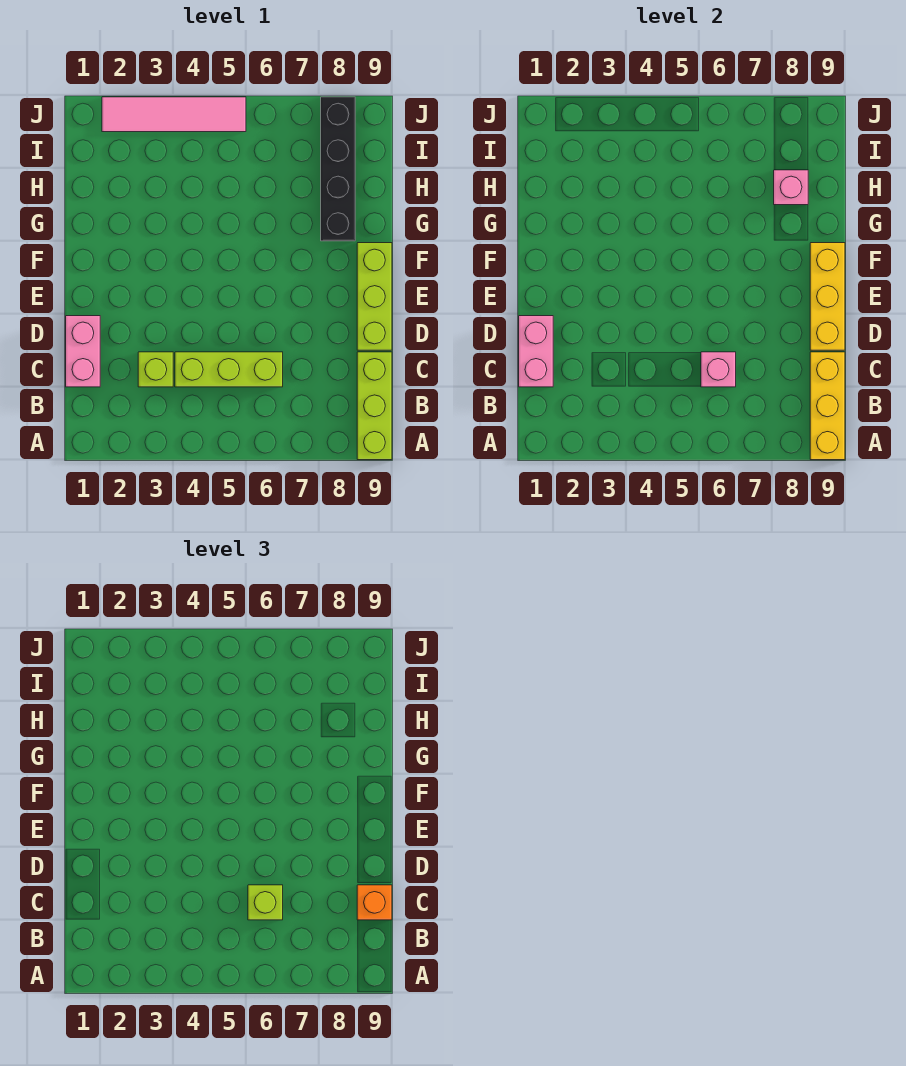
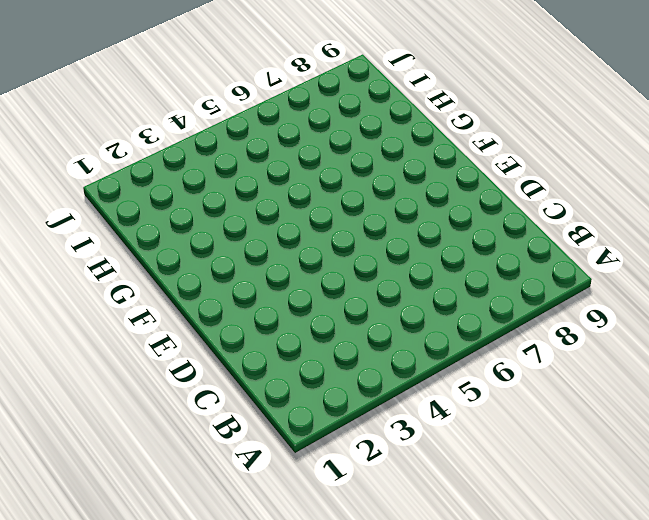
none -> lime brick A9:C9 level 1
none -> pink brick C1:D1 level 1
none -> lime brick C3 level 1

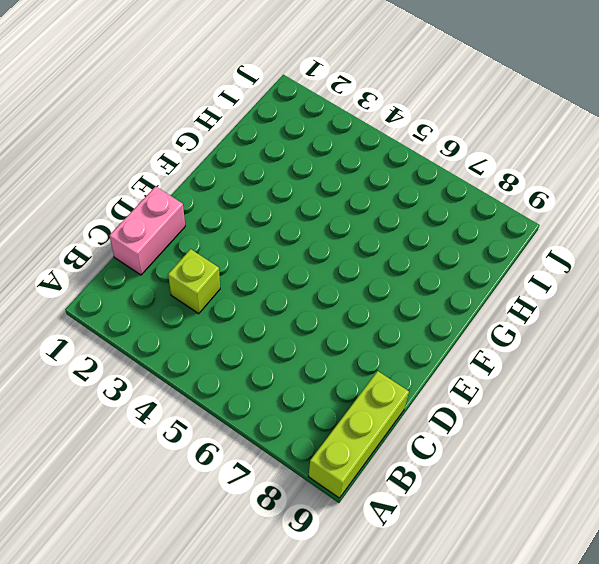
none -> lime brick C4:C6 level 1
none -> lime brick D9:F9 level 1
none -> black brick G8:J8 level 1

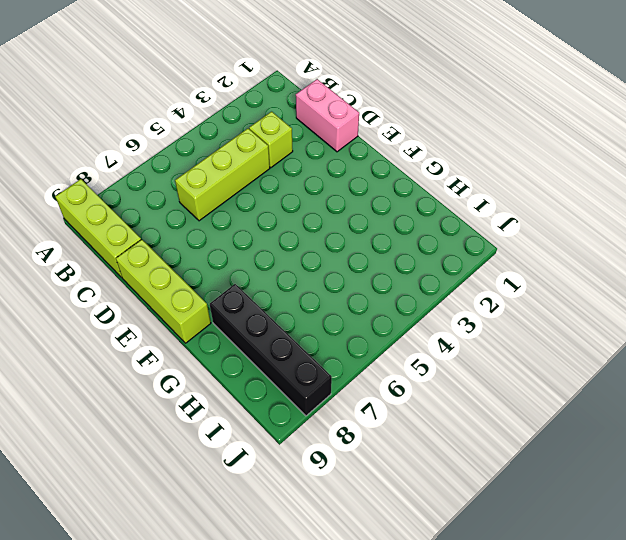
none -> pink tile J2:J5 level 1
none -> yellow brick A9:C9 level 2
none -> pink brick C1:D1 level 2

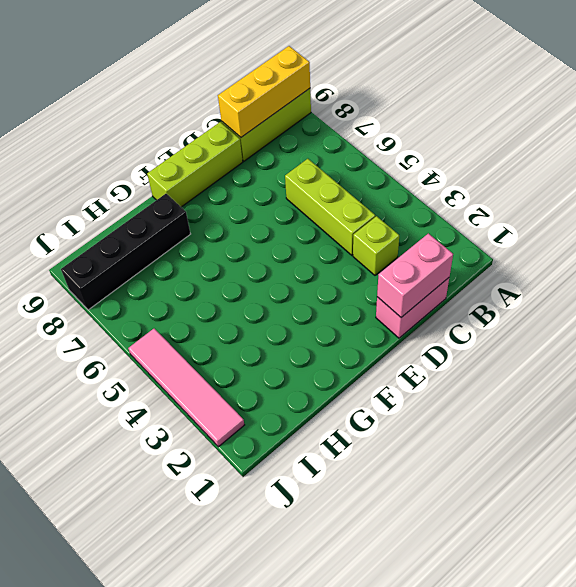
none -> pink brick C6 level 2
none -> yellow brick D9:F9 level 2
none -> pink brick H8 level 2

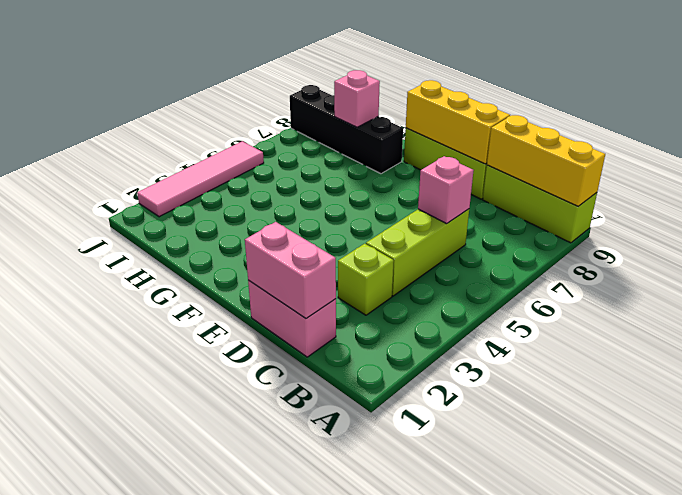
none -> lime brick C6 level 3
none -> orange brick C9 level 3

